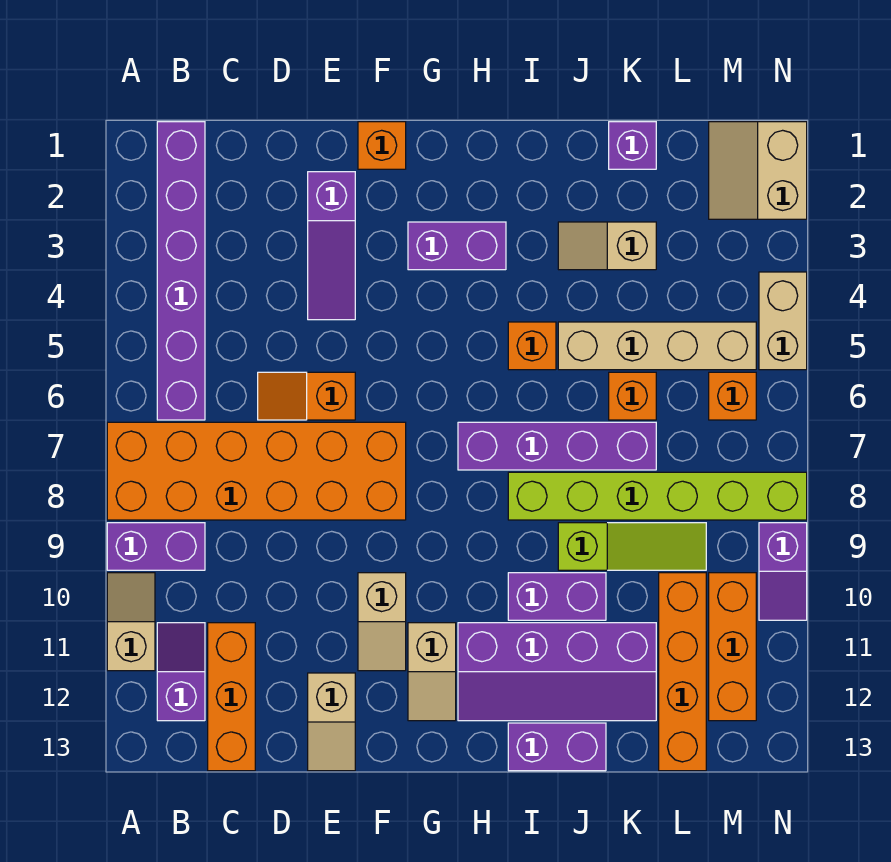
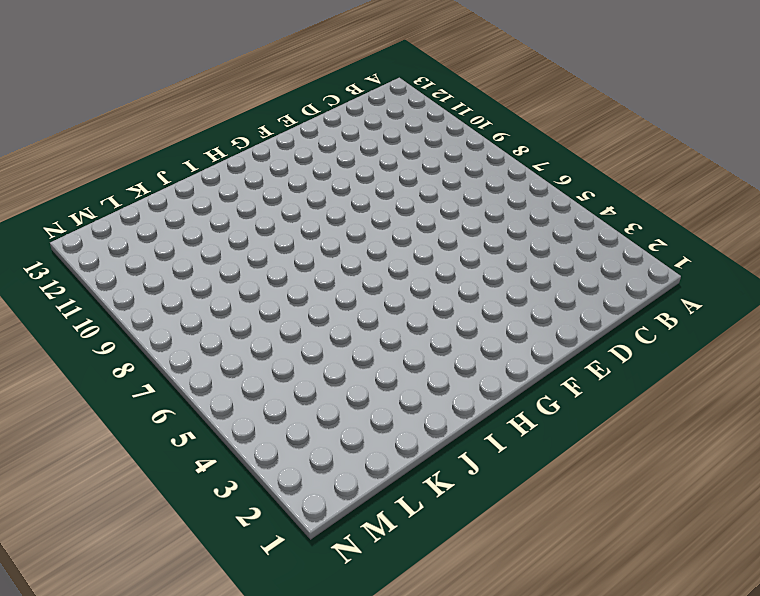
none -> orange brick A7:F8 level 1
none -> purple brick A9:B9 level 1
none -> tan slope A10:A11 level 1 top 11
none -> purple brick B1:B6 level 1

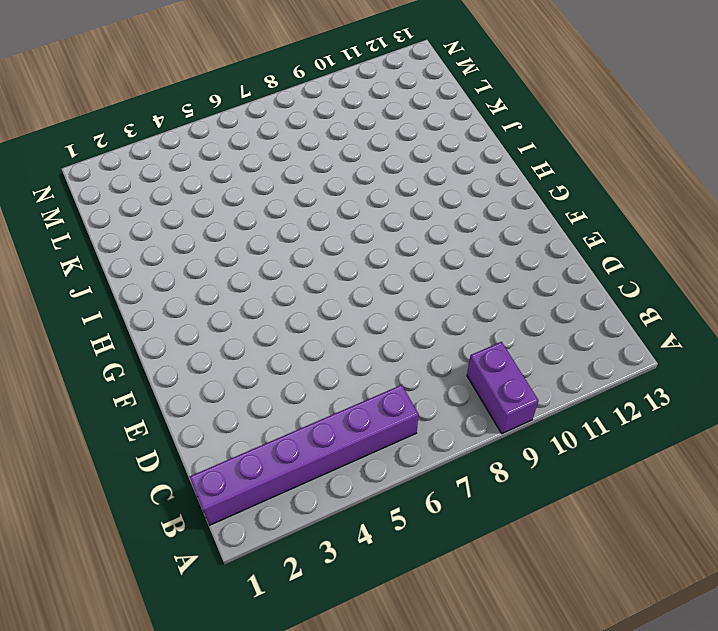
none -> orange brick A7:F8 level 1
none -> tan slope A10:A11 level 1 top 11
none -> purple slope B11:B12 level 1 top 12
none -> orange brick C11:C13 level 1

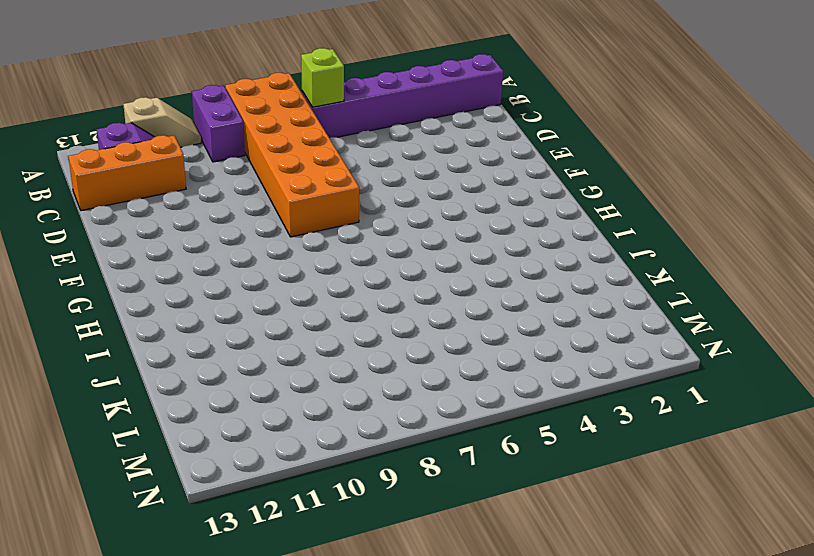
lime brick B6 level 2 -> none
none -> orange slope D6:E6 level 1 top E
none -> purple slope E2:E4 level 1 top 2
none -> tan slope E12:E13 level 1 top 12
none -> orange brick F1 level 1

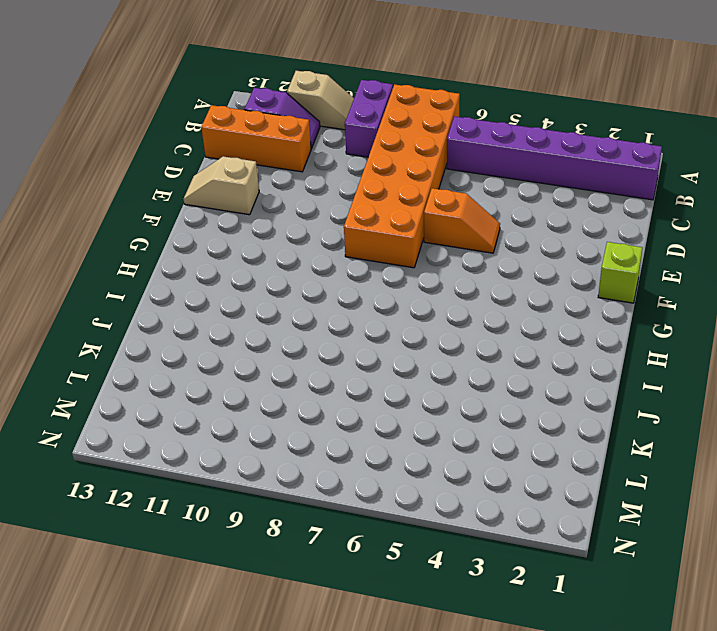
orange slope E5:E6 level 1 top 6 -> orange slope D6:E6 level 1 top E
lime brick F1 level 1 -> orange brick F1 level 1
none -> purple slope E2:E4 level 1 top 2
none -> tan slope F10:F11 level 1 top 10
none -> purple brick G3:H3 level 1
none -> tan slope G11:G12 level 1 top 11

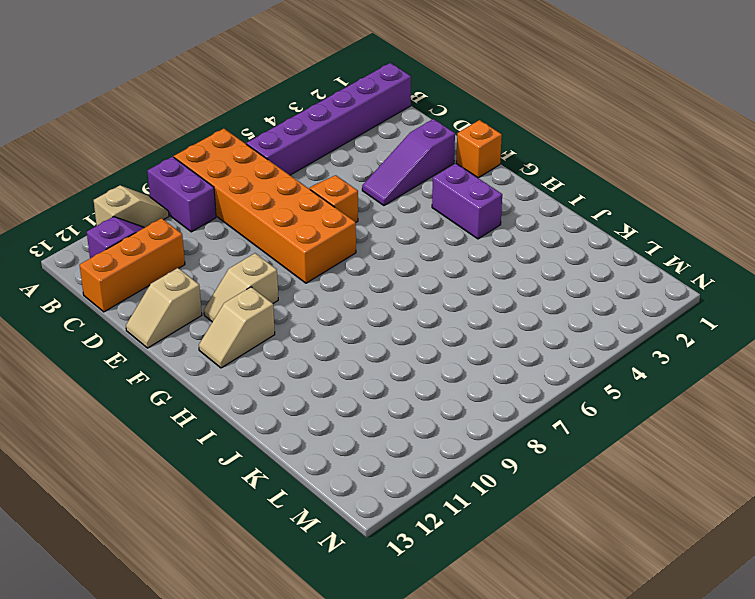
none -> purple brick H7:K7 level 1
none -> purple slope H11:K12 level 1 top 11
none -> orange brick I5 level 1
none -> lime brick I8:N8 level 1

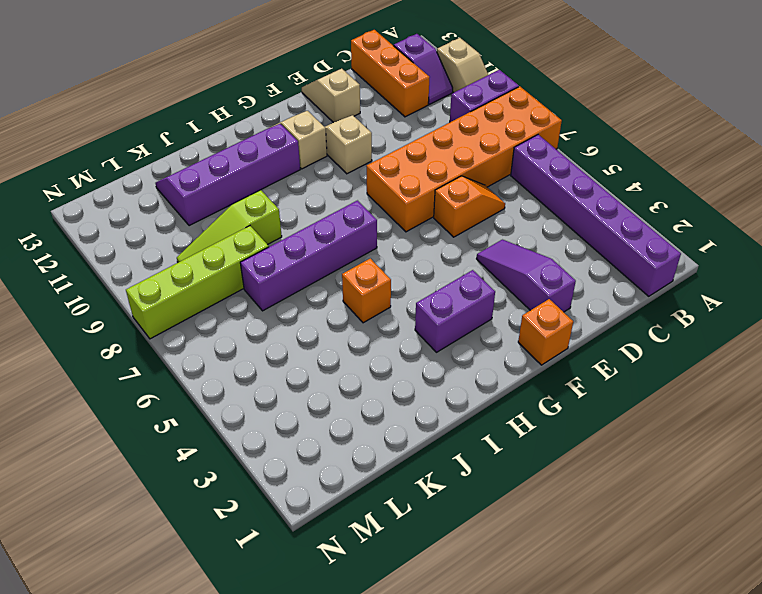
lime brick K8:N8 level 1 -> lime brick I8:N8 level 1
none -> purple brick I10:J10 level 1
none -> purple brick I13:J13 level 1
none -> tan slope J3:K3 level 1 top K
none -> tan brick J5:M5 level 1

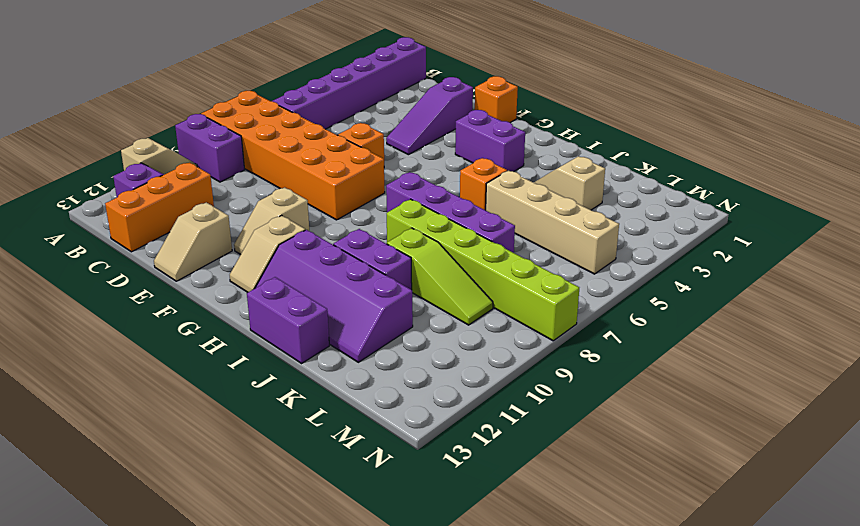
none -> purple brick K1 level 1
none -> orange brick K6 level 1
none -> orange brick L10:L13 level 1
none -> tan slope M1:N2 level 1 top N

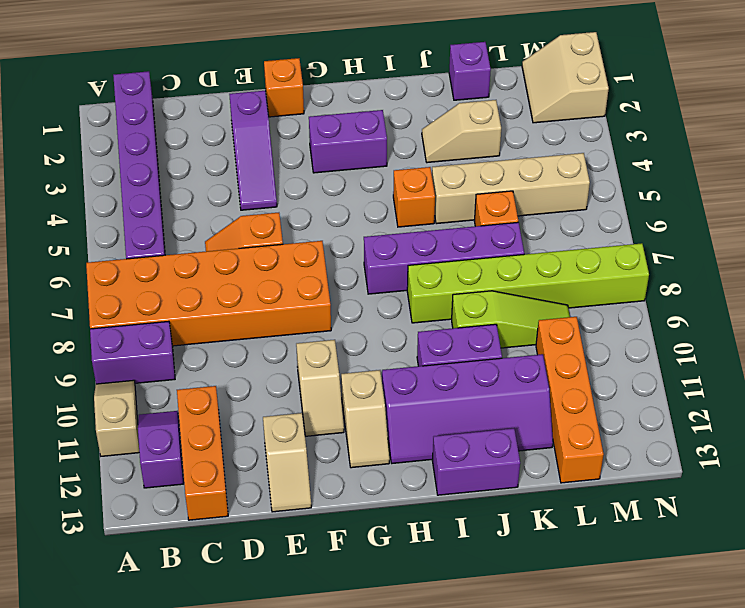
none -> orange brick M6 level 1
none -> orange brick M10:M12 level 1
none -> tan brick N4:N5 level 1
none -> purple slope N9:N10 level 1 top 9

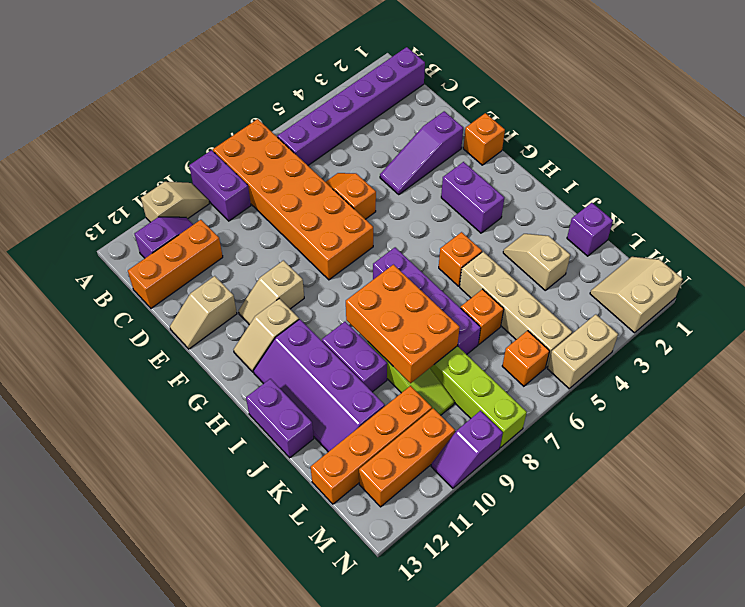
orange brick I8:K9 level 2 -> none

